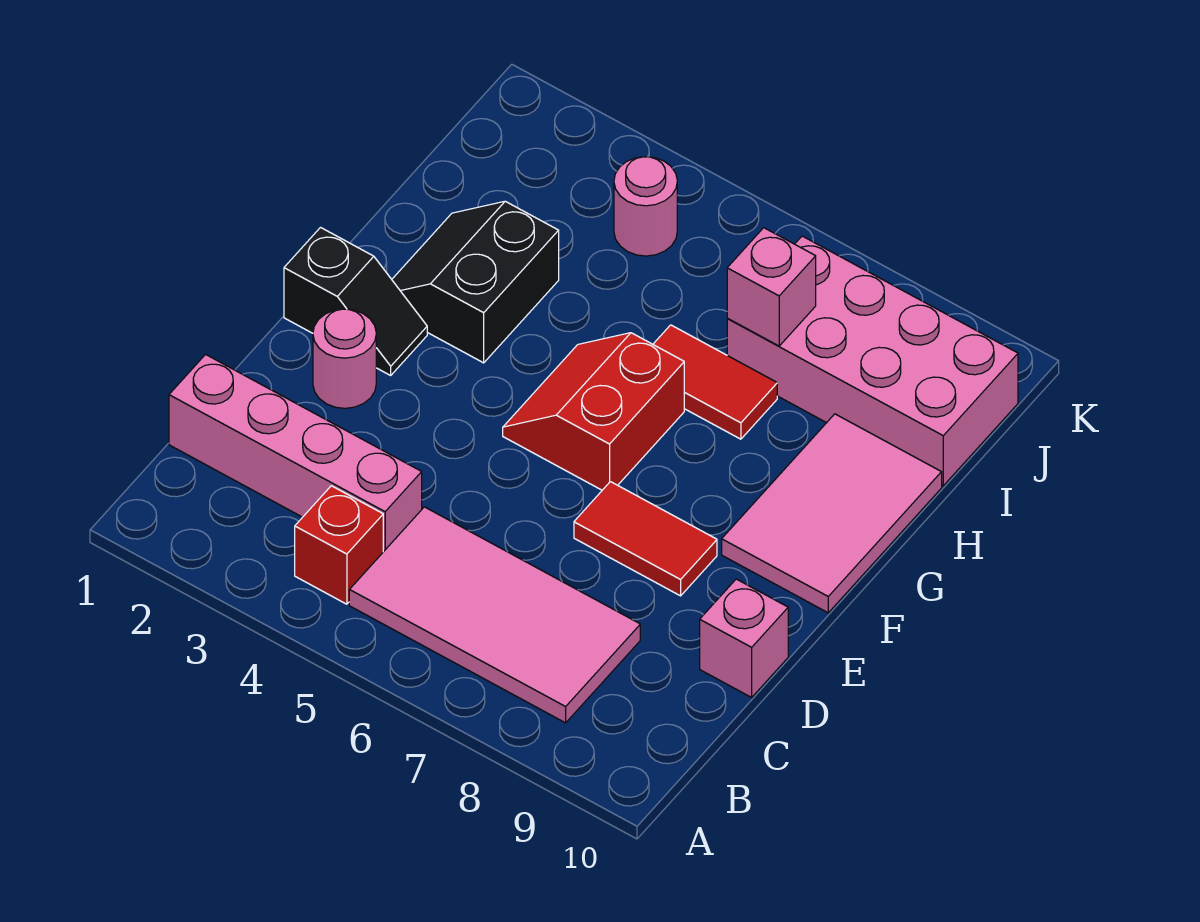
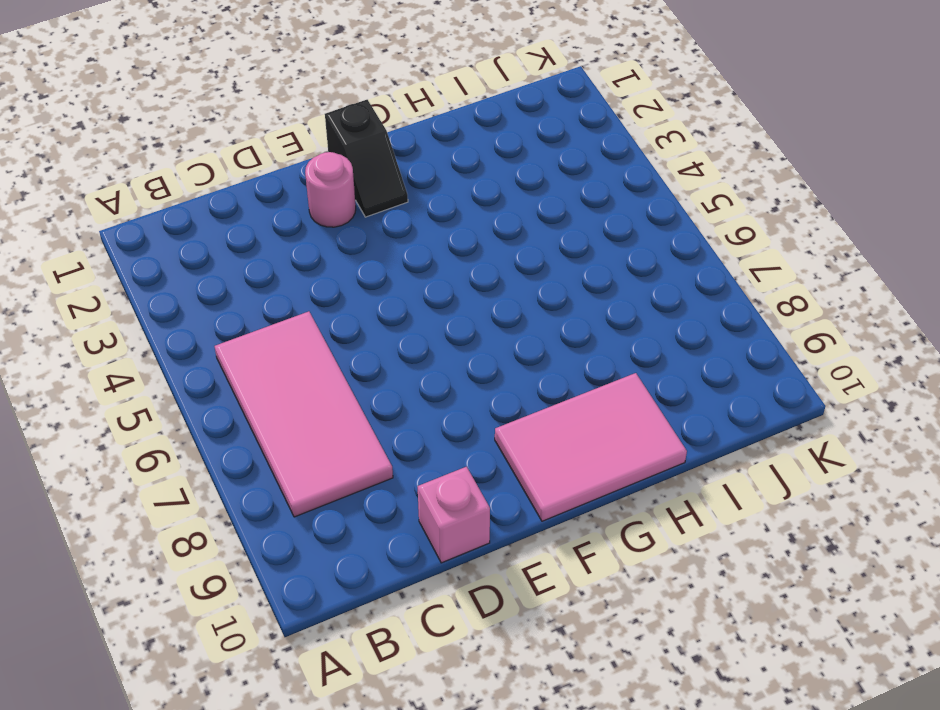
none -> red brick B4 level 1
none -> pink brick C1:C4 level 1
none -> red tile E7:E8 level 1

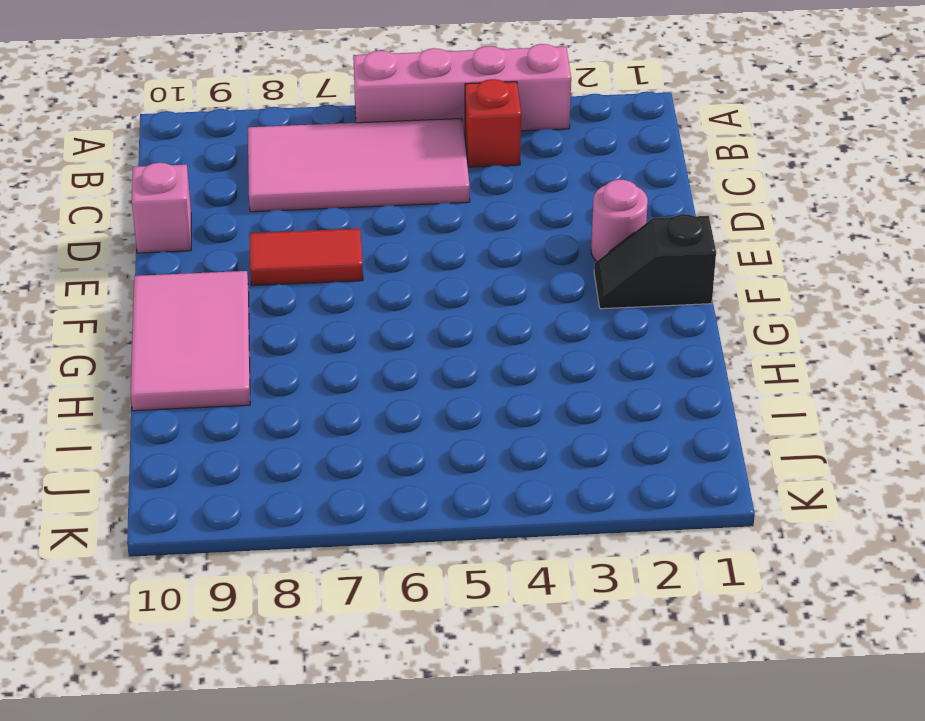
pink brick A3:A6 level 1 -> pink brick C1:C4 level 1
none -> red slope F5:G6 level 1 top 6
none -> black slope G2:H3 level 1 top 3
none -> red tile H6:H7 level 1

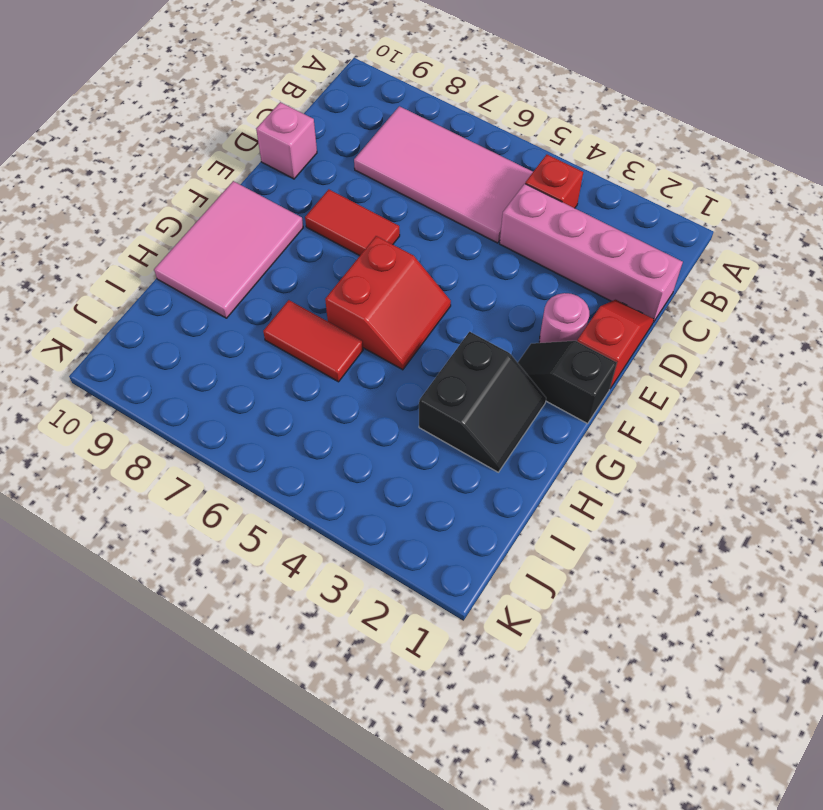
red slope D1:E1 level 1 top E -> none
none -> pink brick I7:J10 level 1
none -> pink round brick J4 level 1
none -> pink brick I7 level 2

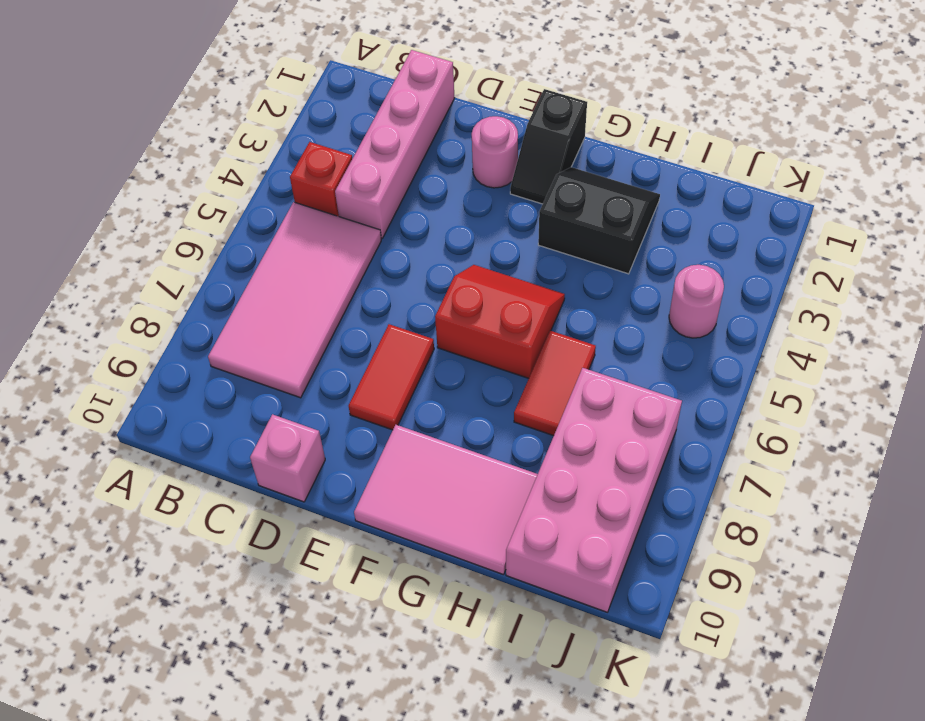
none -> pink brick I7 level 2

